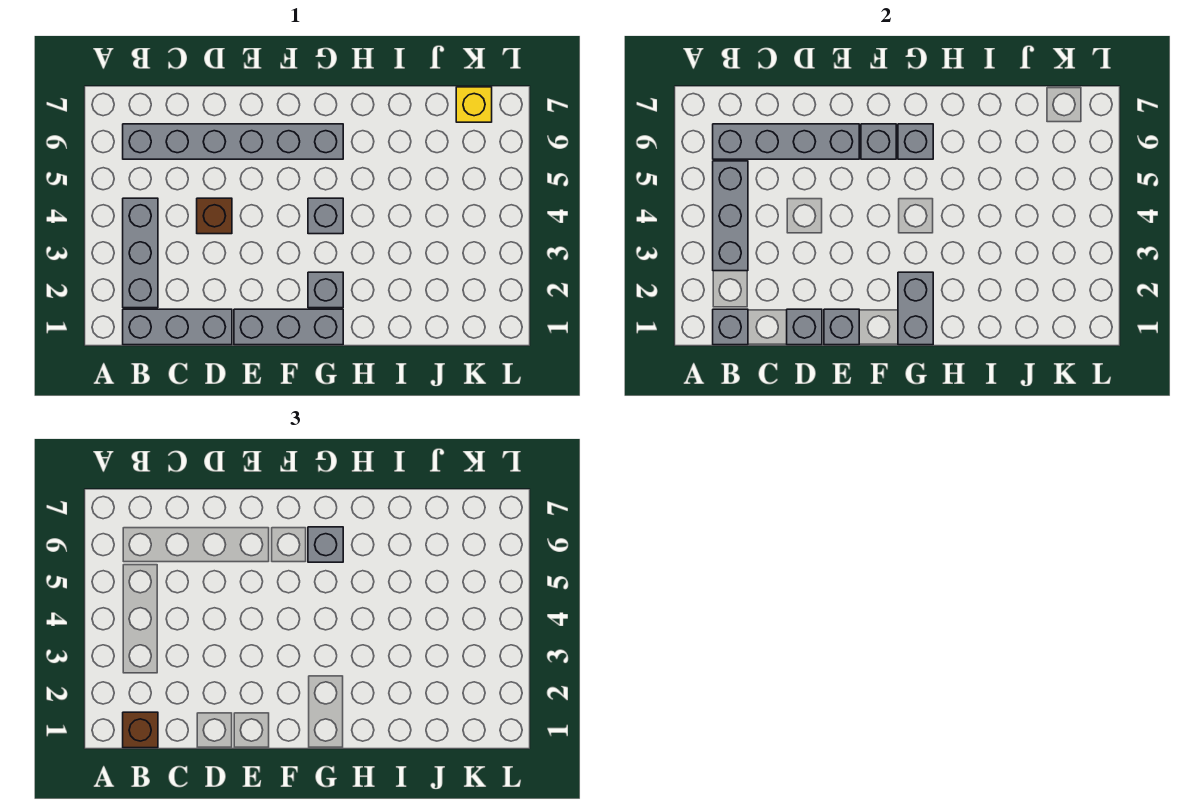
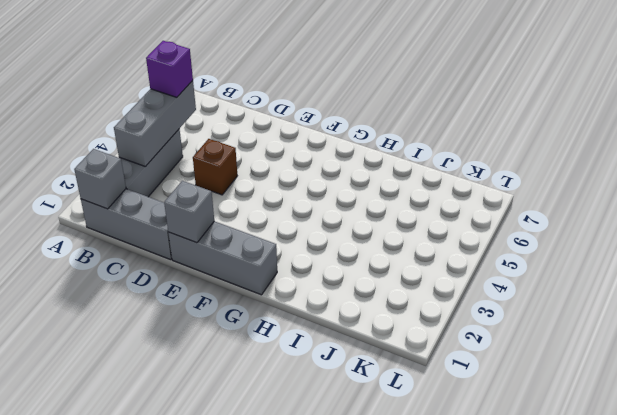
purple brick B5 level 3 -> none
none -> grey brick B6:G6 level 1
none -> grey brick G2 level 1
none -> grey brick G4 level 1

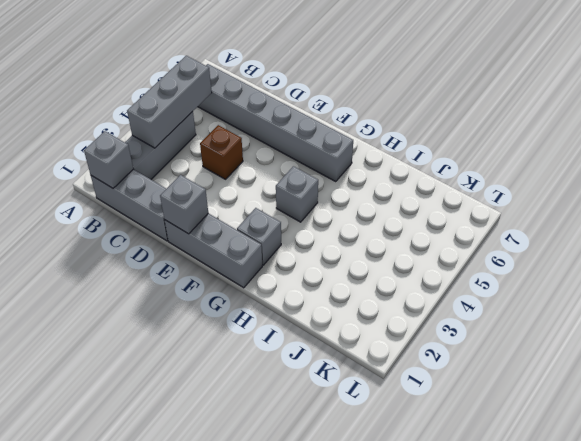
none -> yellow brick K7 level 1
none -> grey brick B6:E6 level 2
none -> grey brick D1 level 2

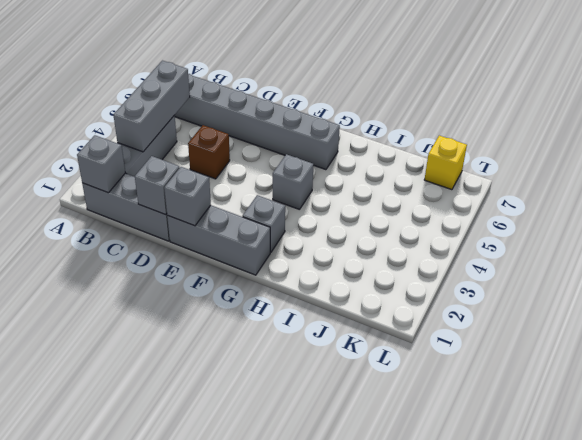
none -> grey brick B6:E6 level 2
none -> grey brick F6 level 2
none -> grey brick G1:G2 level 2

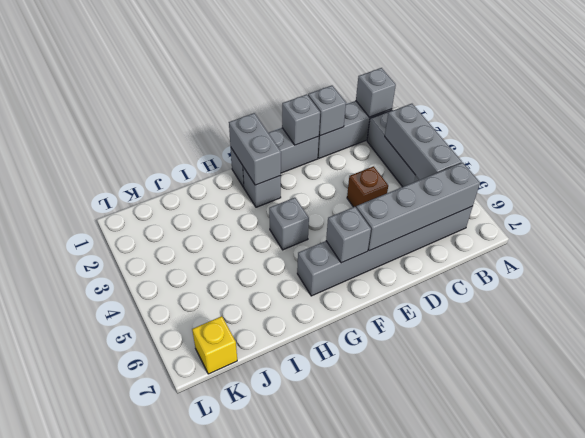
none -> grey brick G6 level 2
none -> brown brick B1 level 3
none -> grey brick G6 level 3

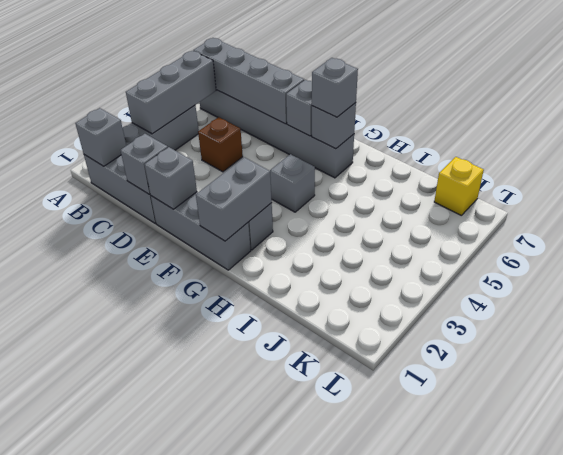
none -> brown brick B1 level 3

